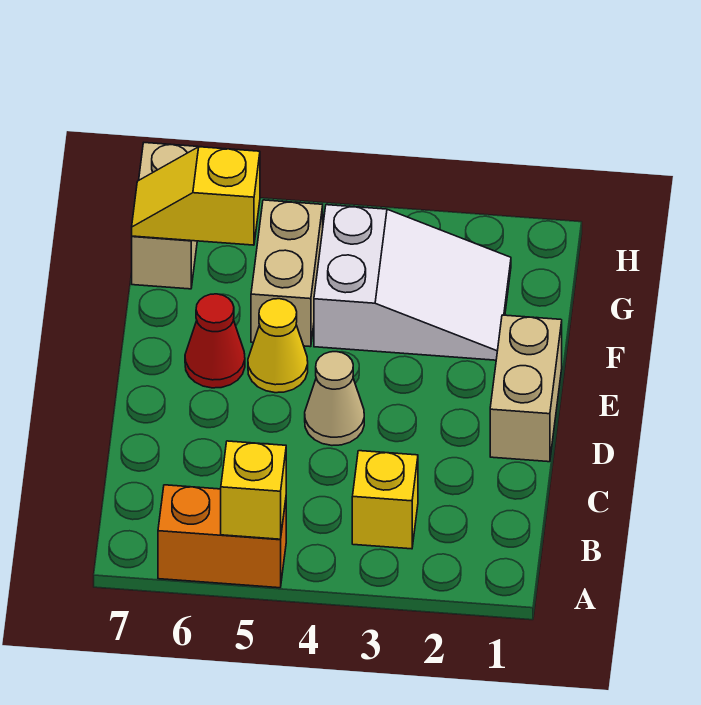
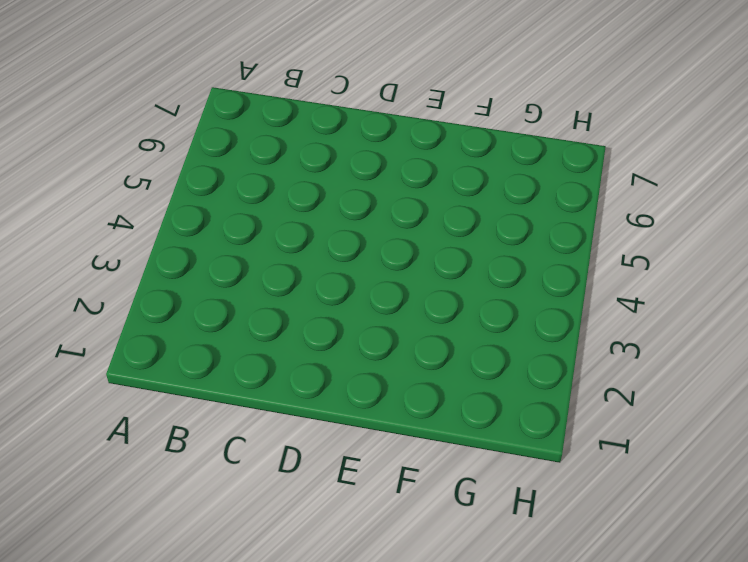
none -> orange brick A5:A6 level 1
none -> yellow brick B3 level 1

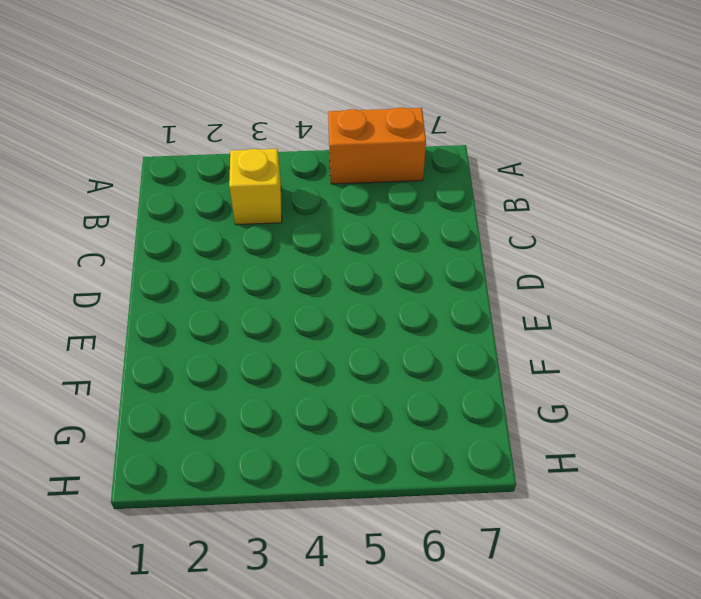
none -> tan brick D1:E1 level 1
none -> tan cone D4 level 1

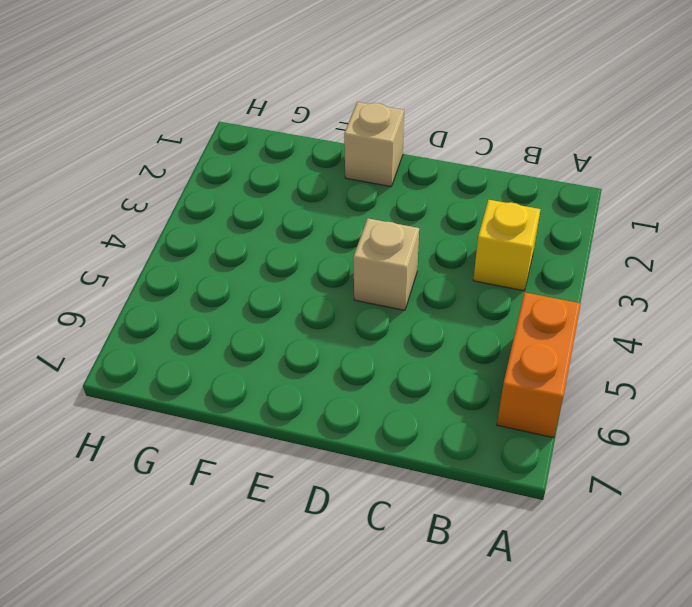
tan brick D4 level 1 -> tan cone D4 level 1
tan brick E1 level 1 -> tan brick D1:E1 level 1
none -> yellow cone E5 level 1
none -> red cone E6 level 1

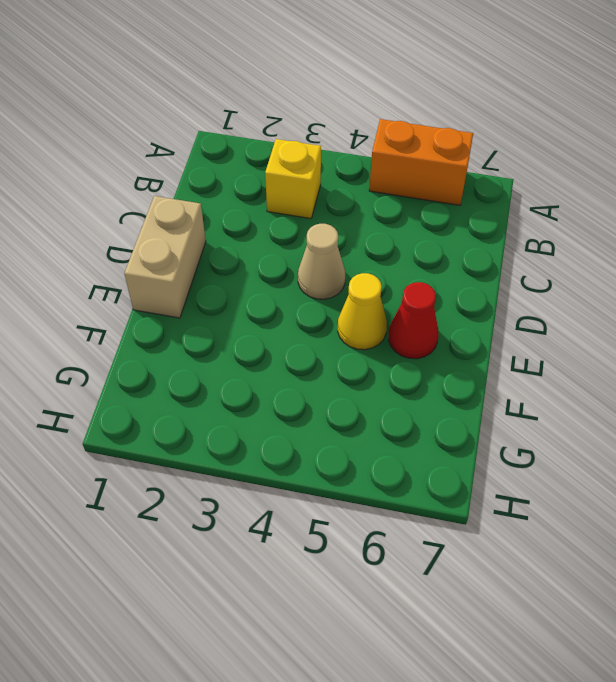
none -> white slope F2:G4 level 1 top 4
none -> tan brick F5:G5 level 1

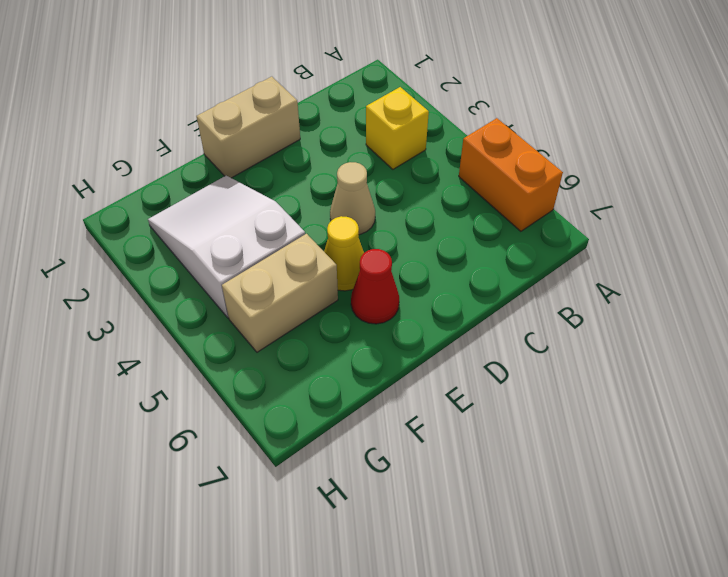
none -> tan brick G7:H7 level 1
none -> yellow brick A5 level 2

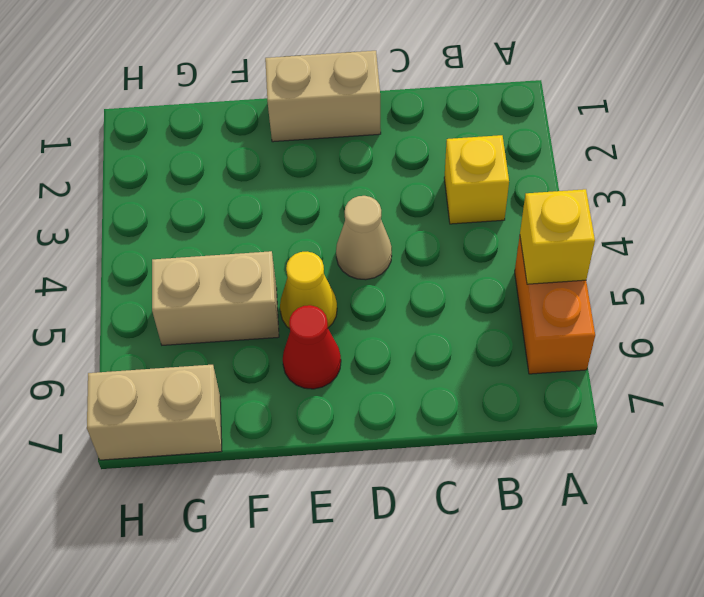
none -> white slope F2:G4 level 1 top 4
none -> yellow slope G6:G7 level 2 top 6

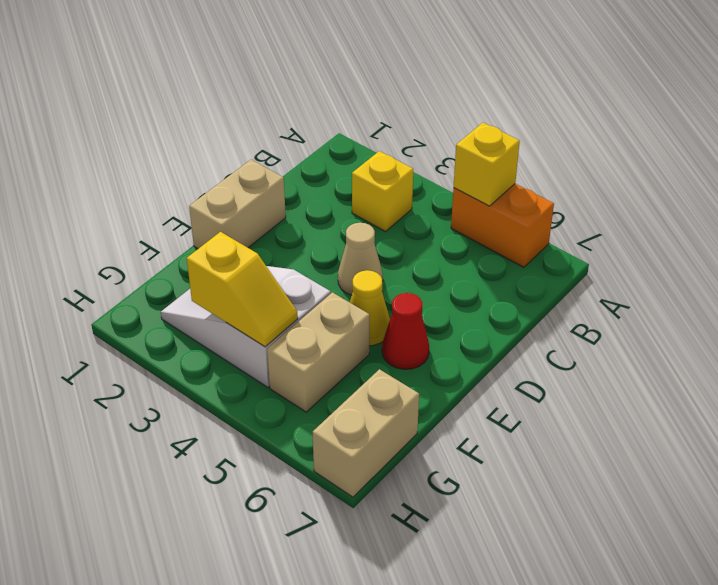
yellow slope G3:G4 level 2 top 3 -> yellow slope G6:G7 level 2 top 6

